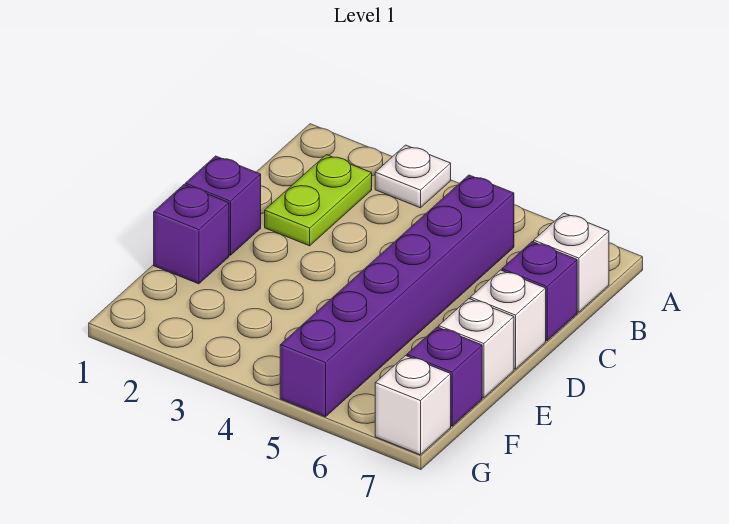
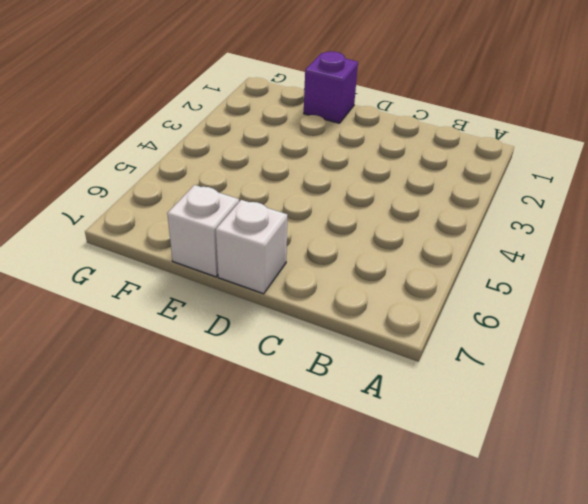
none -> white plate A3 level 1
none -> lime plate B2:C2 level 1

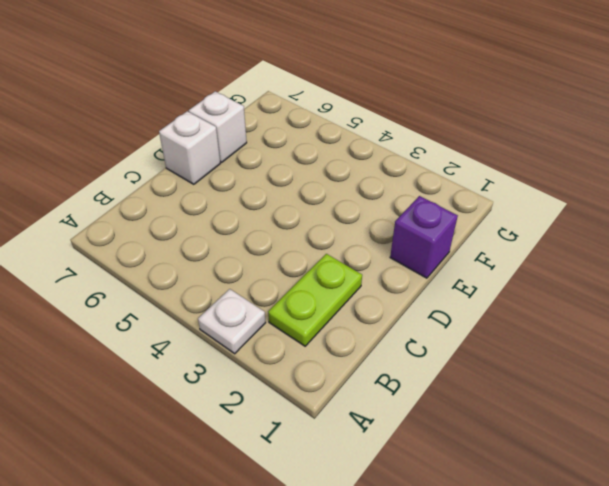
none -> purple brick B5:G5 level 1
none -> white brick B7 level 1

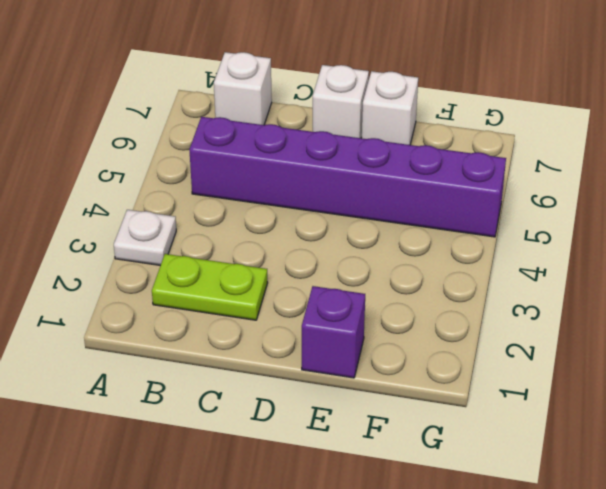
none -> purple brick C7 level 1
none -> purple brick D1 level 1

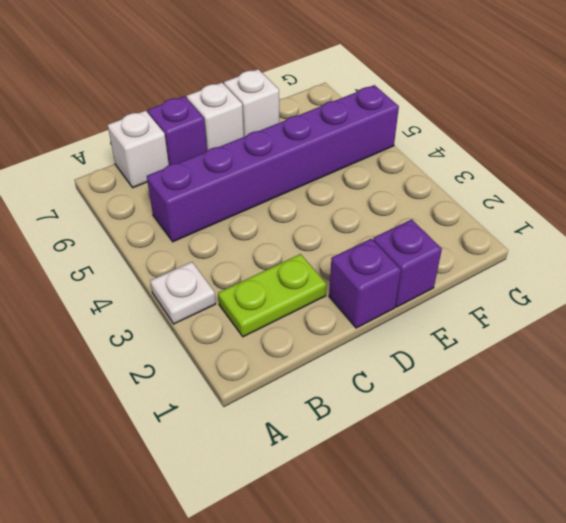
none -> purple brick F7 level 1
none -> white brick G7 level 1

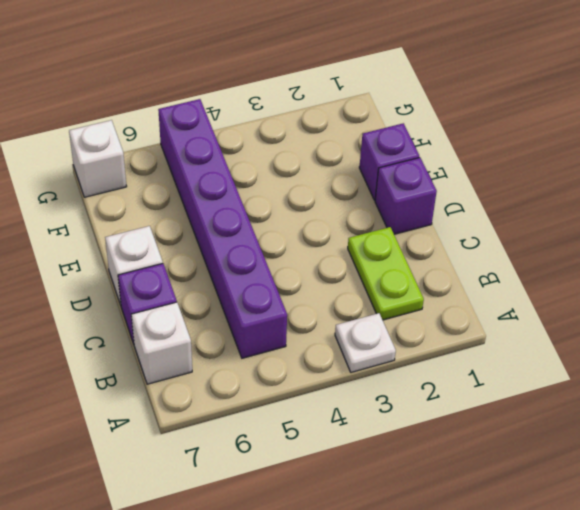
none -> white brick E7 level 1
none -> purple brick F7 level 1

